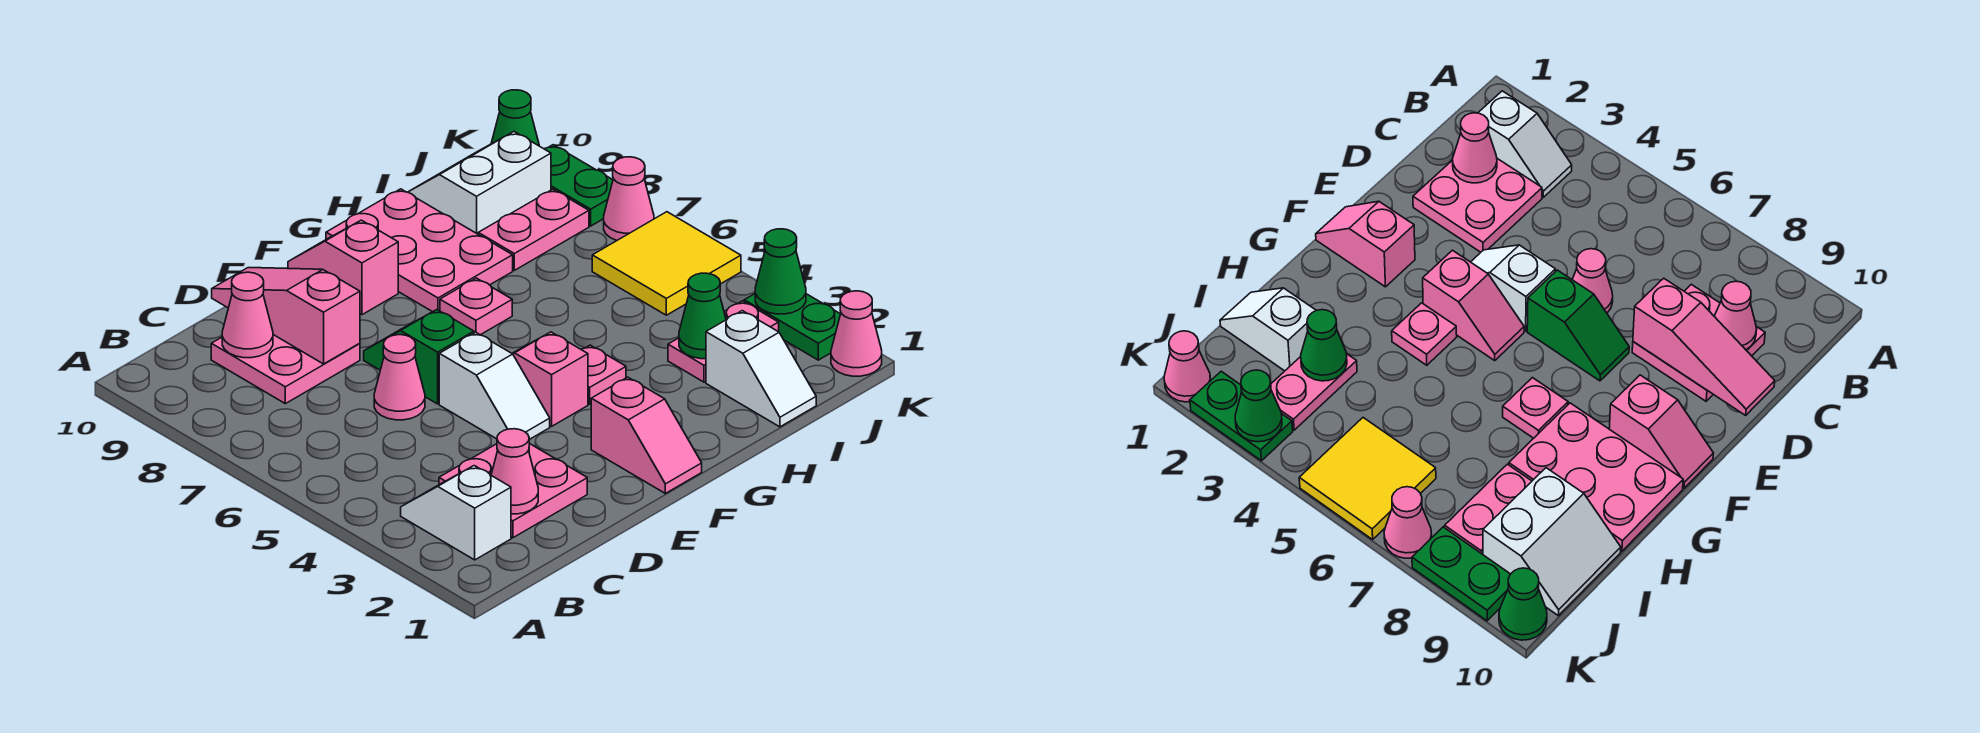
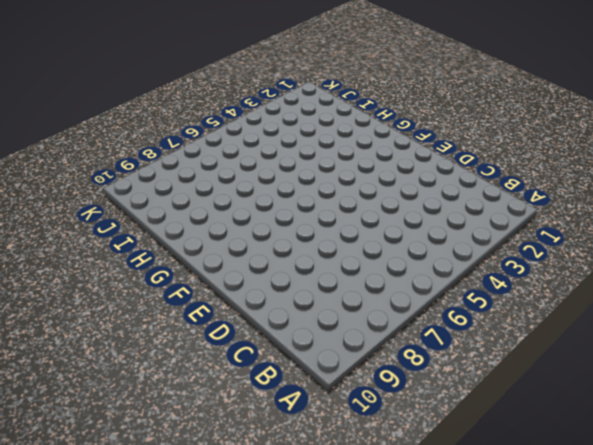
none -> white slope B2:B3 level 1 top 2
none -> pink plate C2:D3 level 1
none -> pink plate C8:D9 level 1

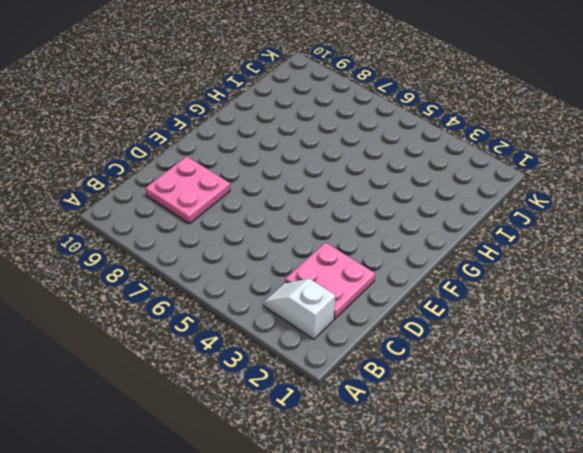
none -> pink cone D6 level 1
none -> white slope E4:E5 level 1 top 5
none -> green slope E6:E7 level 1 top 6

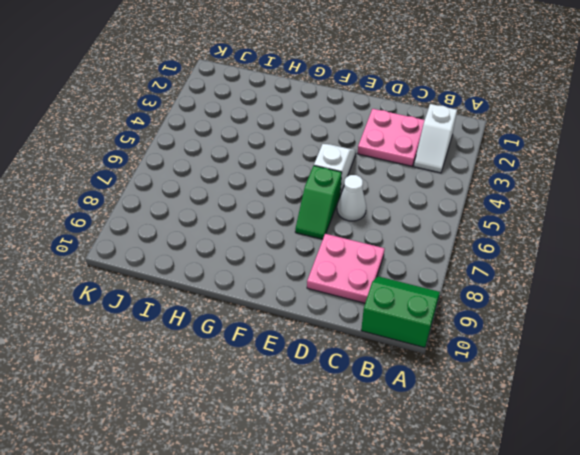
green slope A9:B10 level 1 top 10 -> none
white cone D6 level 1 -> pink cone D6 level 1
none -> pink slope F1:F2 level 1 top 2
none -> pink slope F4:F5 level 1 top 4
none -> pink slope F9:F10 level 1 top 9

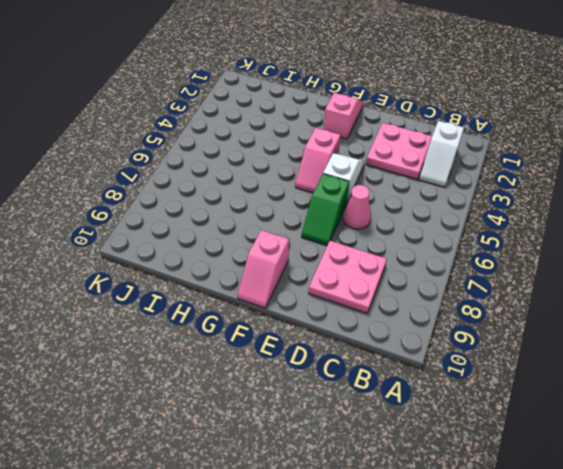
none -> pink plate G4 level 1
none -> pink plate G7 level 1
none -> pink plate G8:H10 level 1

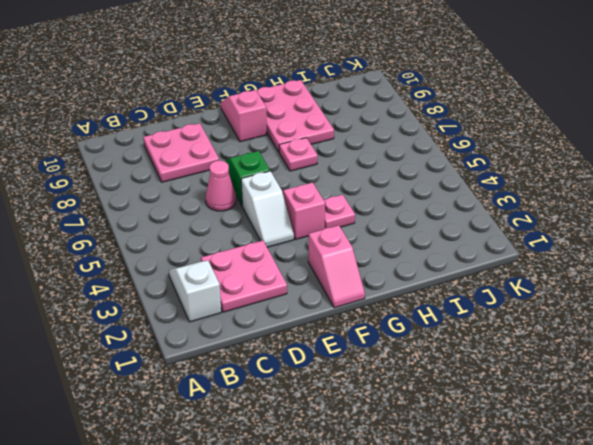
none -> white slope I1:I2 level 1 top 2
none -> pink plate I3:J3 level 1
none -> pink plate I8:J8 level 1

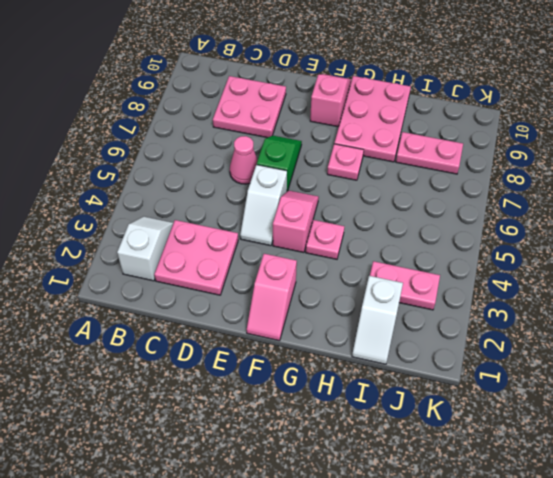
none -> white slope I9:J10 level 1 top 9
none -> yellow tile J5:K6 level 1
none -> pink cone K1 level 1

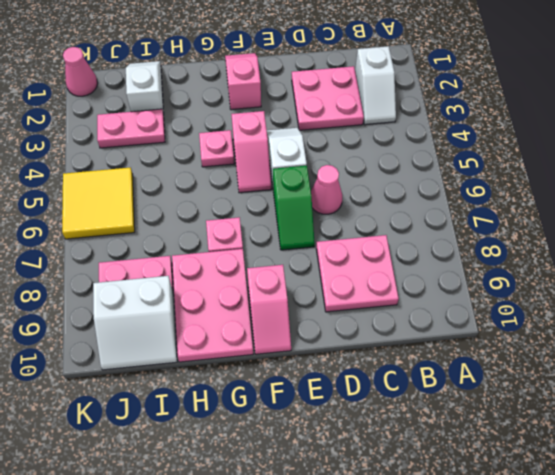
none -> green plate K2:K3 level 1
none -> pink cone K7 level 1
none -> green plate K8:K9 level 1

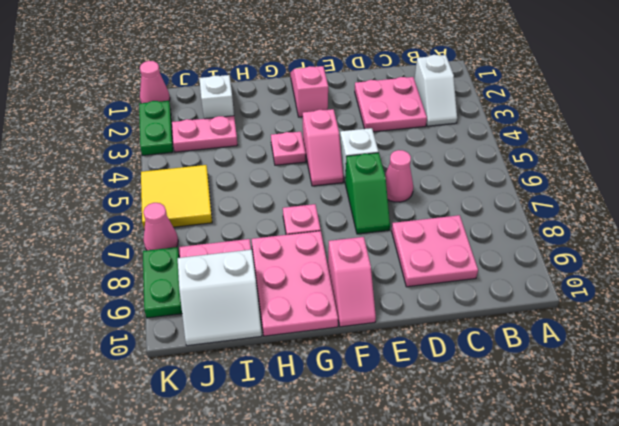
none -> green cone K10 level 1
none -> pink cone C2 level 2
none -> pink cone C9 level 2

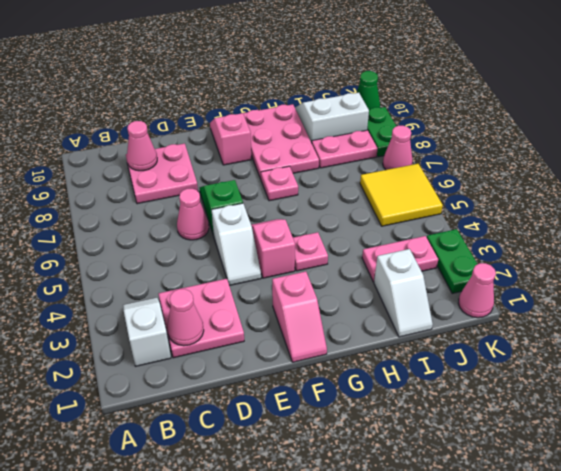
none -> pink slope D8:D10 level 2 top 8
none -> green cone I3 level 2
none -> green cone K3 level 2

